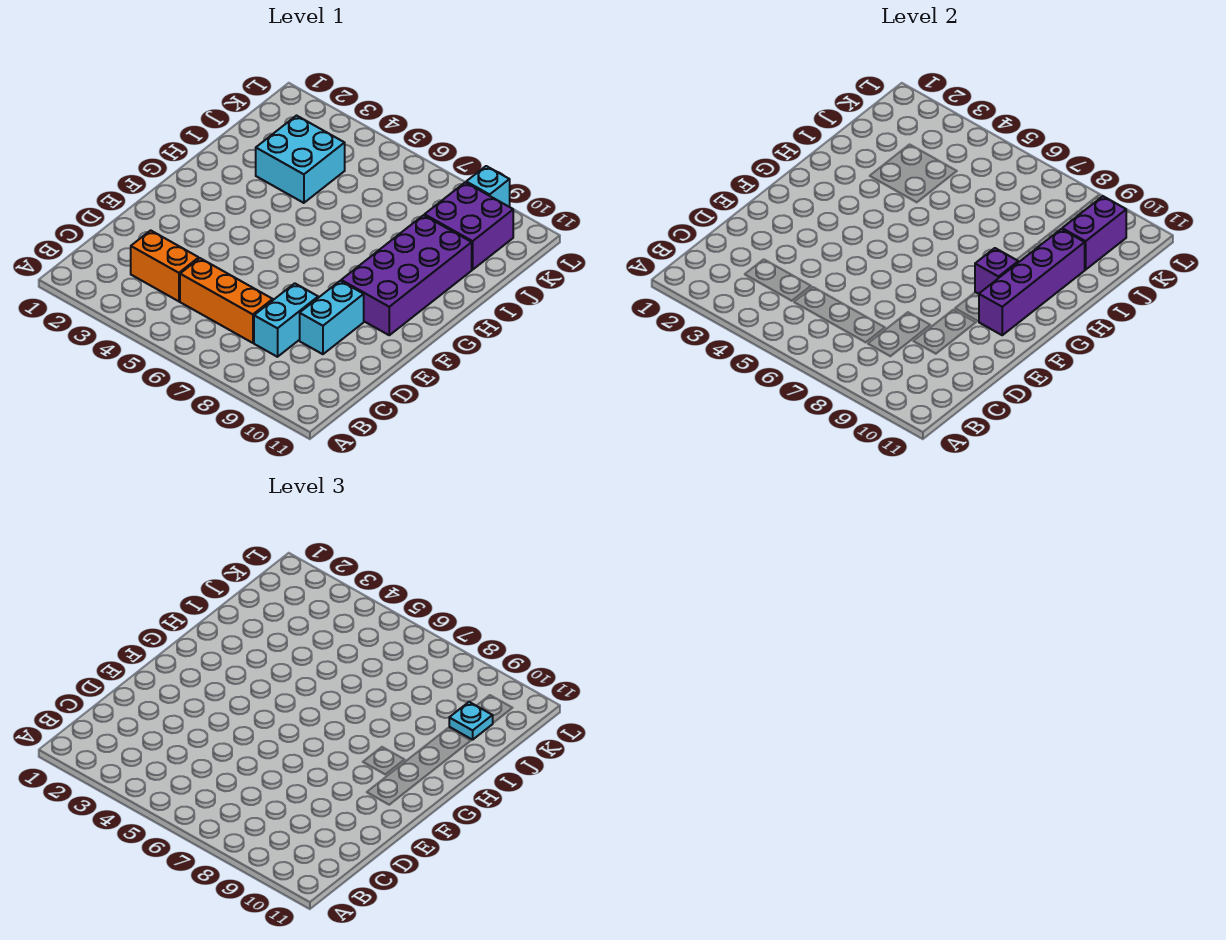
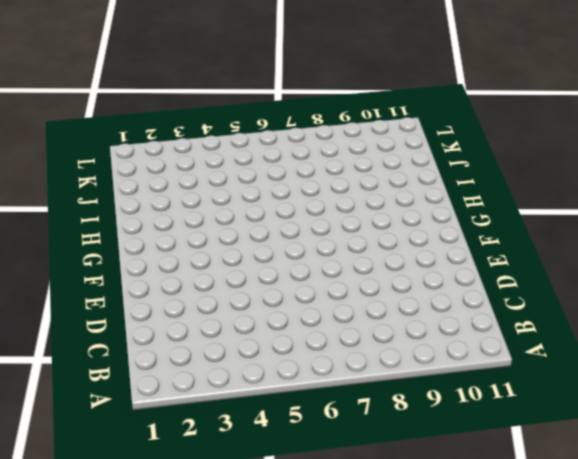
none -> orange brick C3:C4 level 1
none -> orange brick C5:C7 level 1
none -> cyan brick C8:D8 level 1

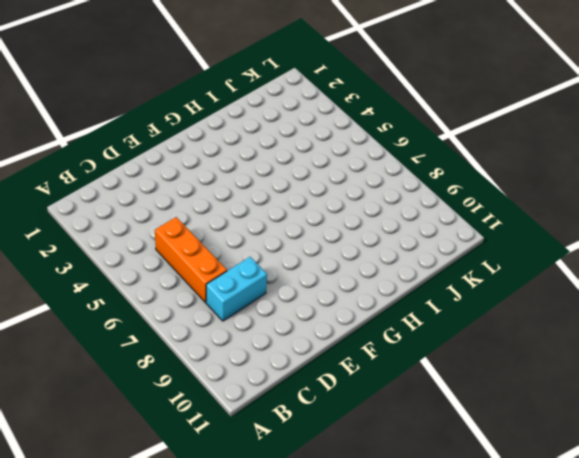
none -> orange brick C3:C4 level 1
none -> cyan brick D9:E9 level 1
none -> purple brick F9:I10 level 1

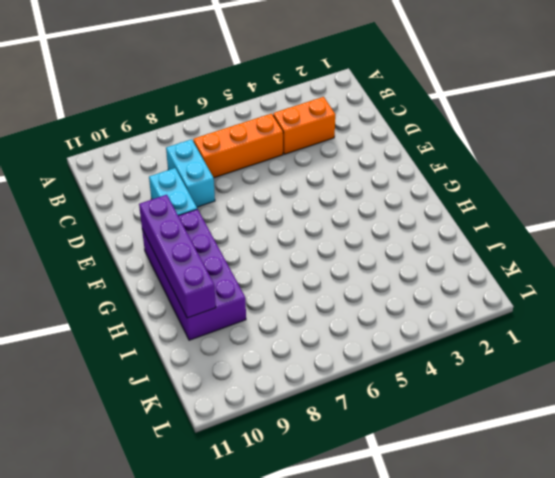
none -> cyan brick I3:J4 level 1
none -> purple brick J9:K10 level 1
none -> cyan brick L9 level 1

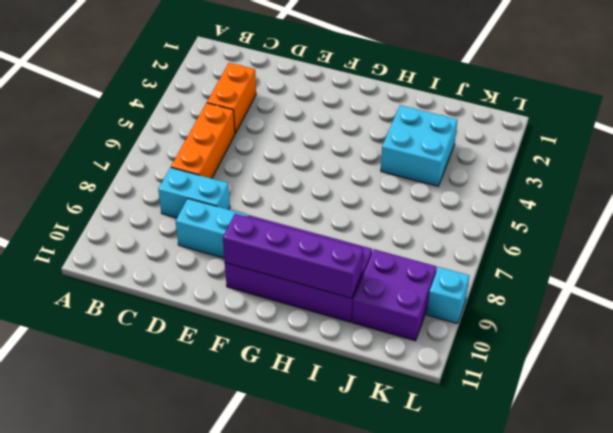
none -> purple brick G9 level 2
none -> purple brick J10:K10 level 2
none -> cyan plate J10 level 3

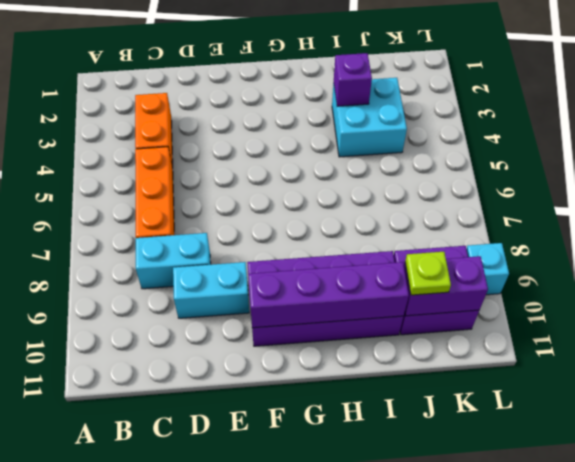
purple brick I3 level 2 -> purple brick G9 level 2
lime plate J10 level 3 -> cyan plate J10 level 3

